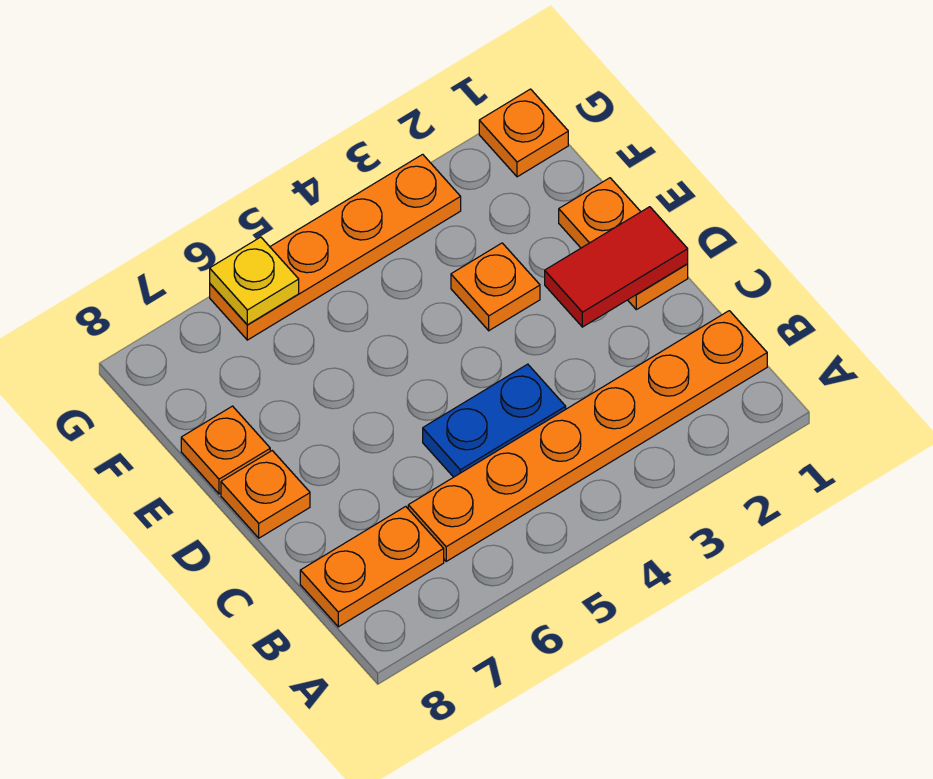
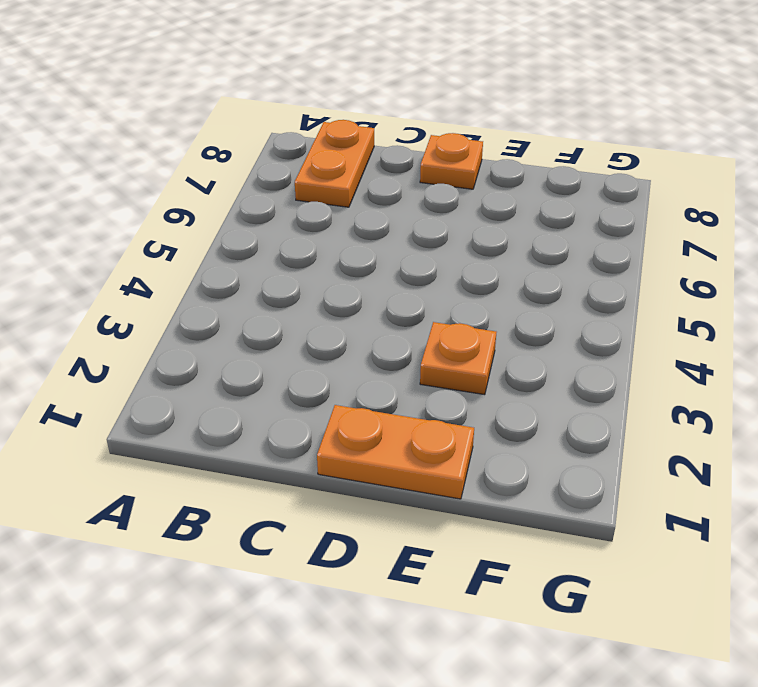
none -> orange plate B1:B6 level 1
none -> blue plate C4:C5 level 1

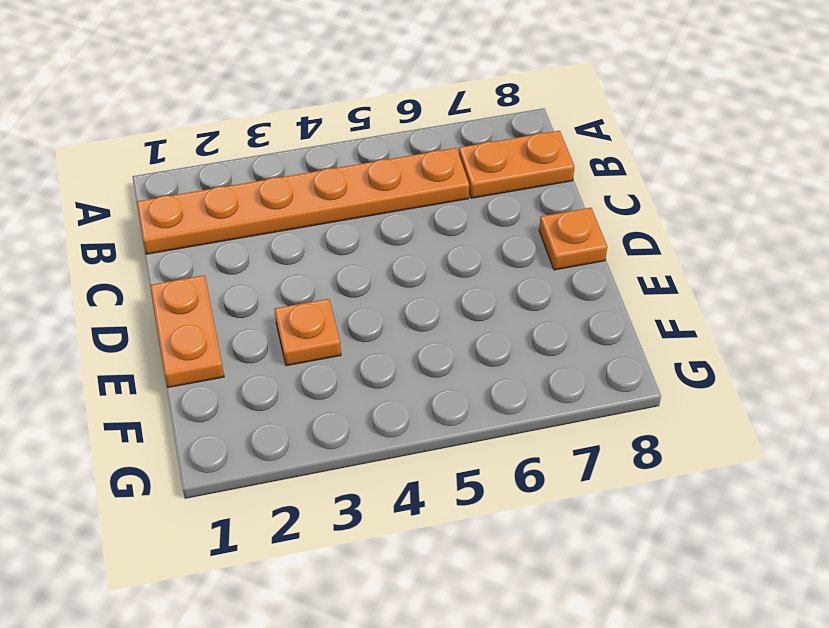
none -> blue plate C4:C5 level 1
none -> orange plate E8 level 1

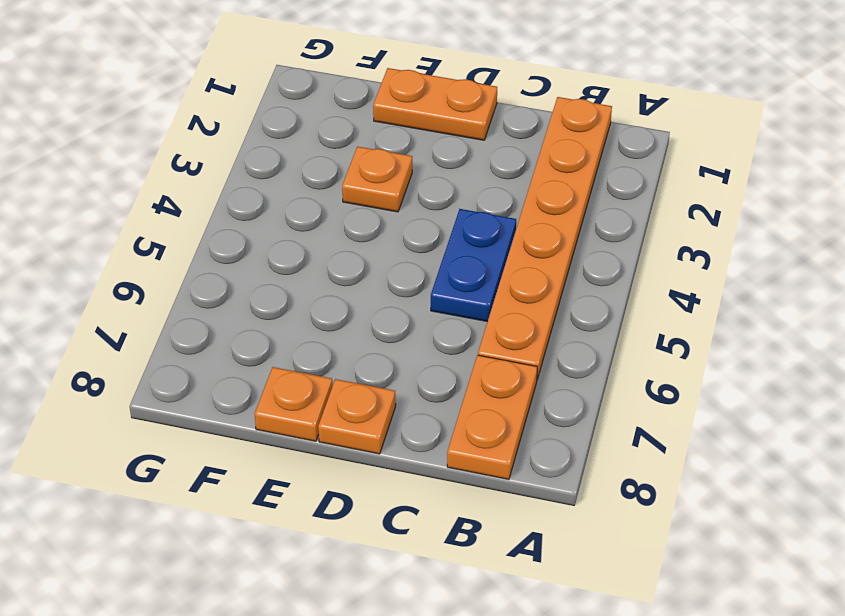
none -> orange plate G1 level 1
none -> orange plate G3:G6 level 1

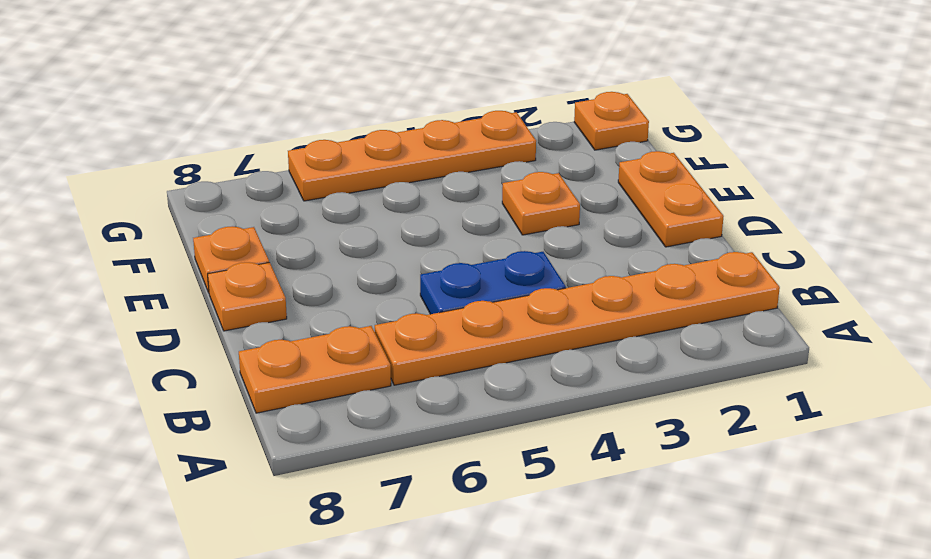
none -> red tile D1:D2 level 2
none -> yellow plate G6 level 2

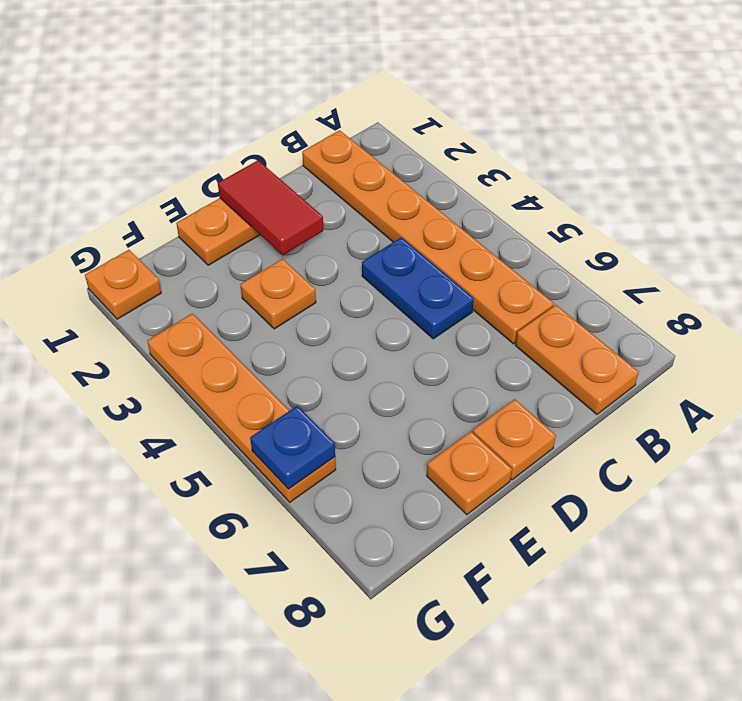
blue plate G6 level 2 -> yellow plate G6 level 2

